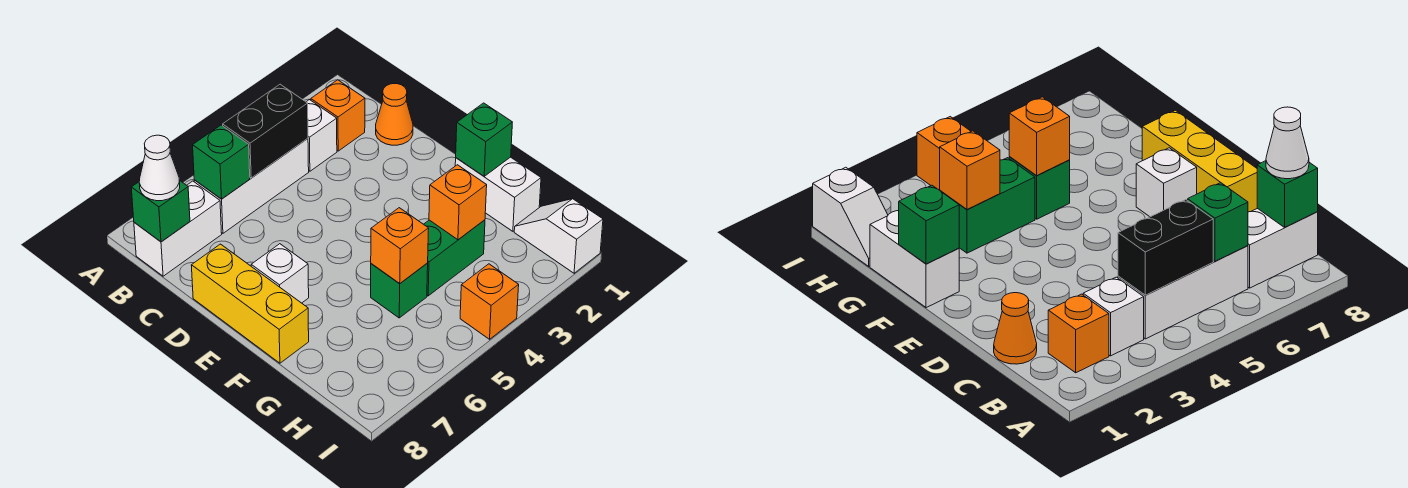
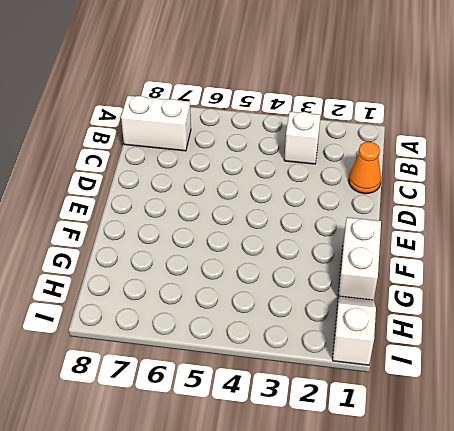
none -> orange brick B2 level 1
none -> white brick B4:B6 level 1
none -> yellow brick D8:F8 level 1

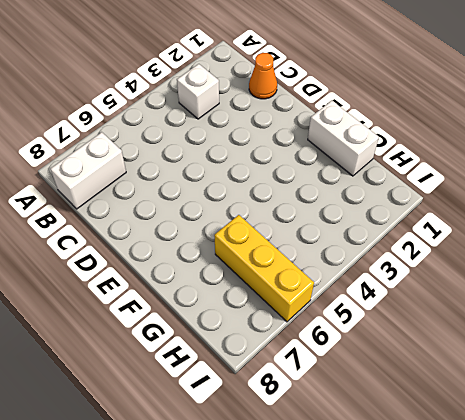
yellow brick G6:I6 level 1 -> yellow brick D8:F8 level 1
none -> orange brick B2 level 1
none -> white brick B4:B6 level 1
none -> white brick E7 level 1

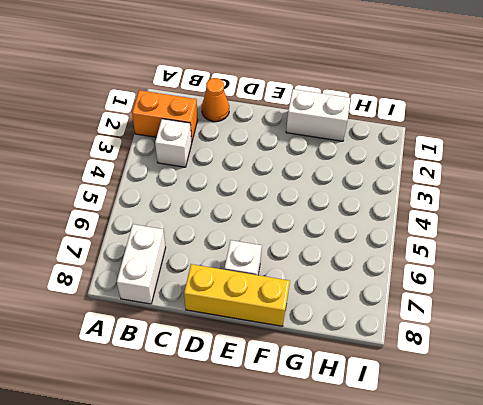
orange brick A2:B2 level 1 -> orange brick B2 level 1
none -> white brick B4:B6 level 1
none -> green brick G3:G4 level 1
none -> green brick G5 level 1

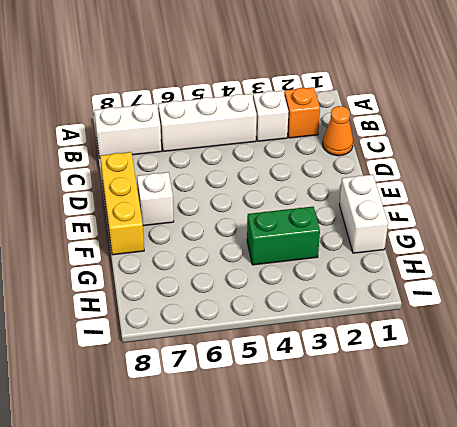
none -> green brick G5 level 1
none -> white slope H1:I1 level 1 top I
none -> orange brick I4 level 1

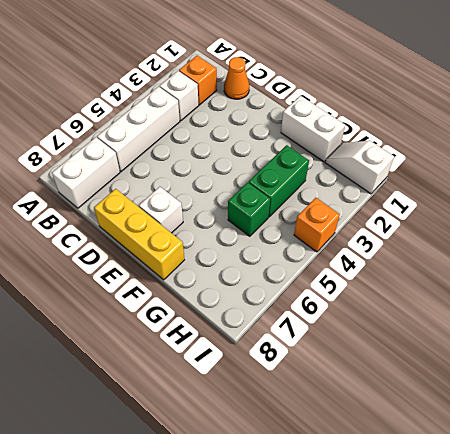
none -> black brick B4:B5 level 2
none -> green brick B6 level 2
none -> green brick B8 level 2

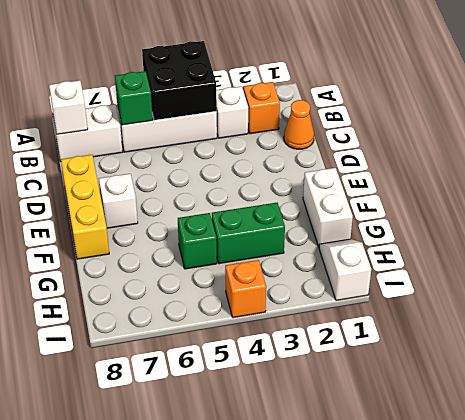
black brick A4:B5 level 2 -> black brick B4:B5 level 2
white brick B8 level 2 -> green brick B8 level 2
none -> green brick F1 level 2
none -> orange brick G3 level 2
none -> orange brick G5 level 2

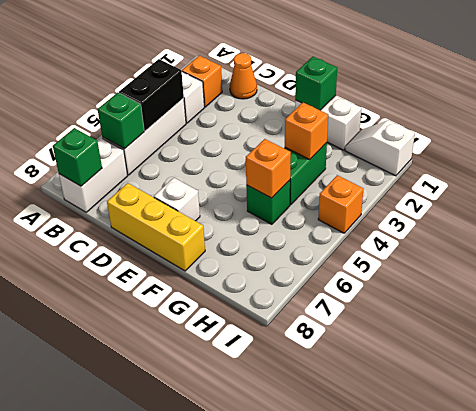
none -> white cone B8 level 3

